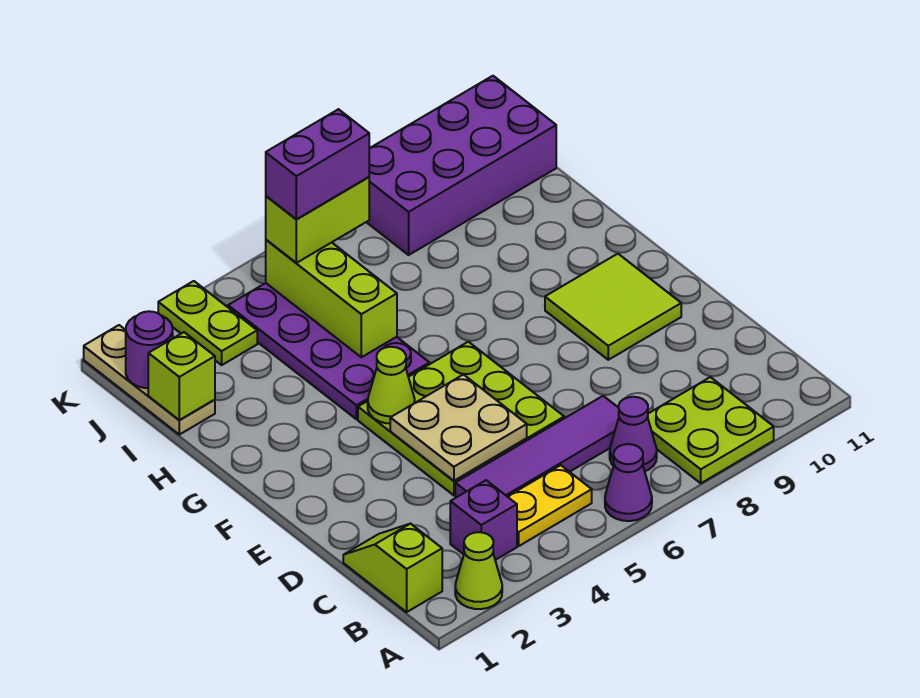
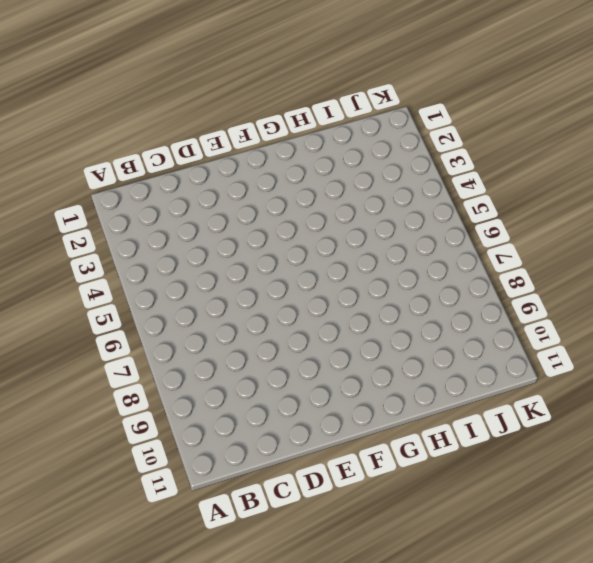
none -> lime cone A2 level 1
none -> purple cone A6 level 1
none -> lime plate A8:B9 level 1

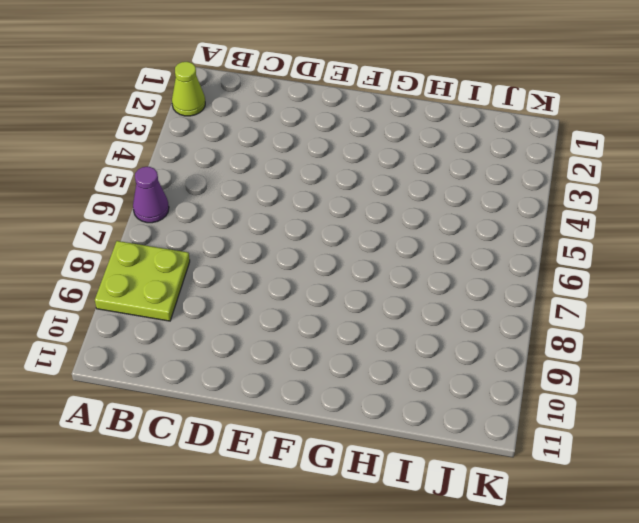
none -> lime slope B1:C1 level 1 top B
none -> purple brick B3 level 1
none -> yellow plate B4:B5 level 1

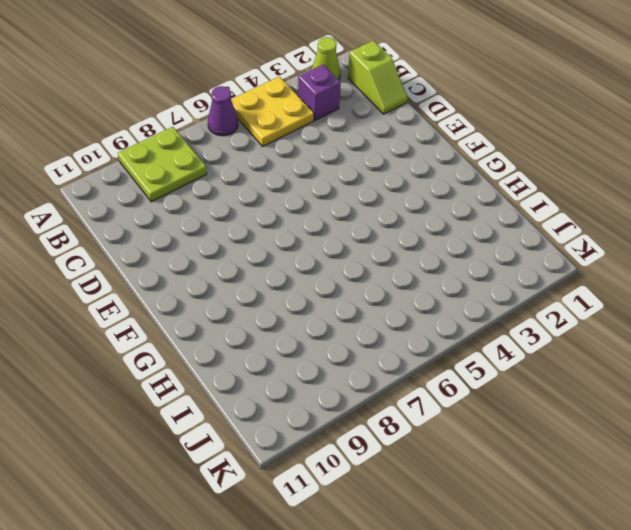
yellow plate A4:B5 level 1 -> yellow plate B4:B5 level 1
none -> purple cone B7 level 1
none -> purple tile C4:C7 level 1
none -> lime plate D4:F6 level 1

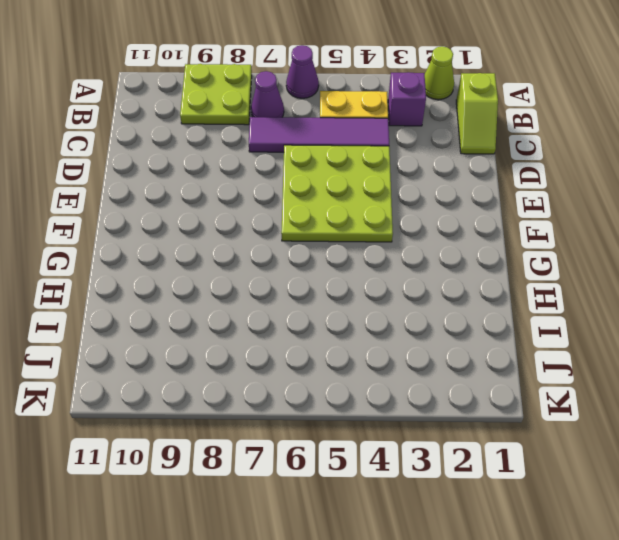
none -> lime tile E9:F10 level 1
none -> purple plate G4:J5 level 1
none -> tan plate I1:K1 level 1

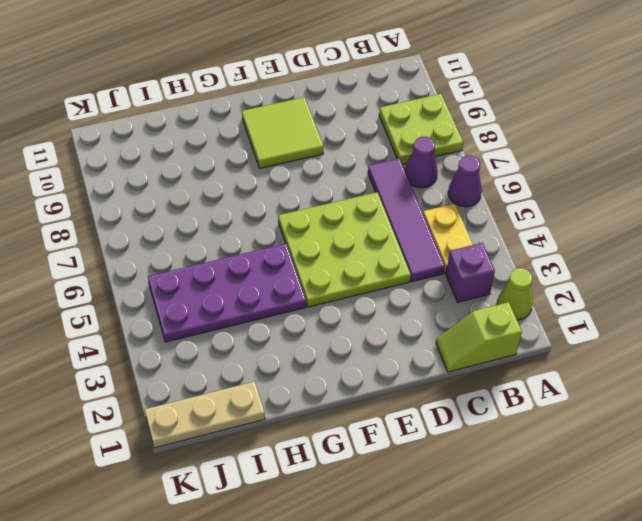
none -> lime plate J3:K3 level 1
none -> purple brick J8:K11 level 1
none -> tan plate D4:E5 level 2

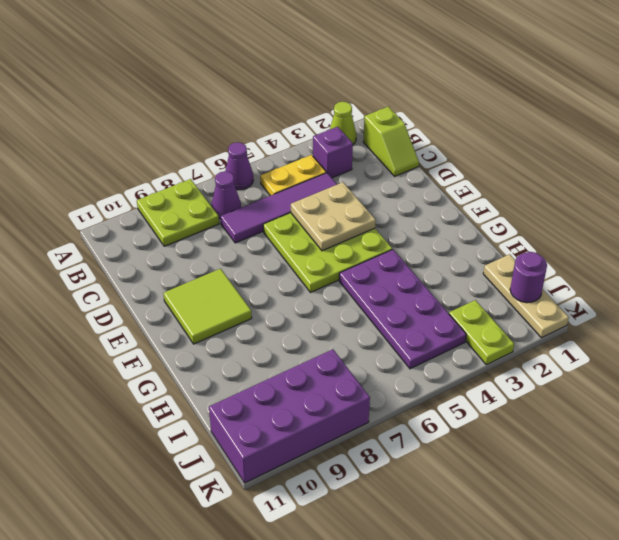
none -> lime cone F4 level 2
none -> lime brick H5:J5 level 2
none -> lime brick I1 level 2

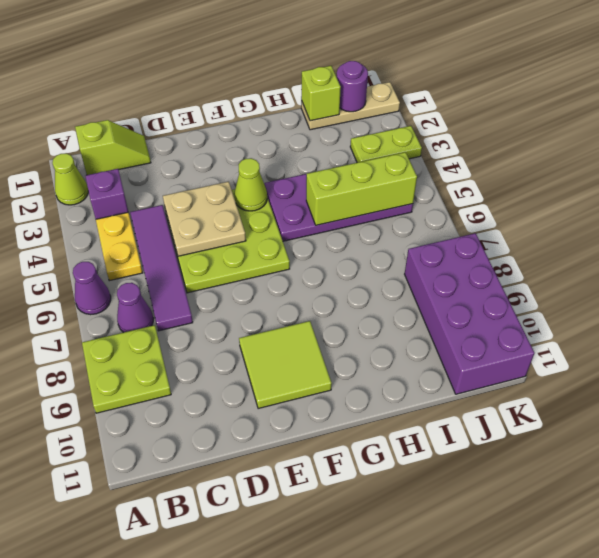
none -> lime brick J5:J6 level 3
none -> purple brick J5:J6 level 4

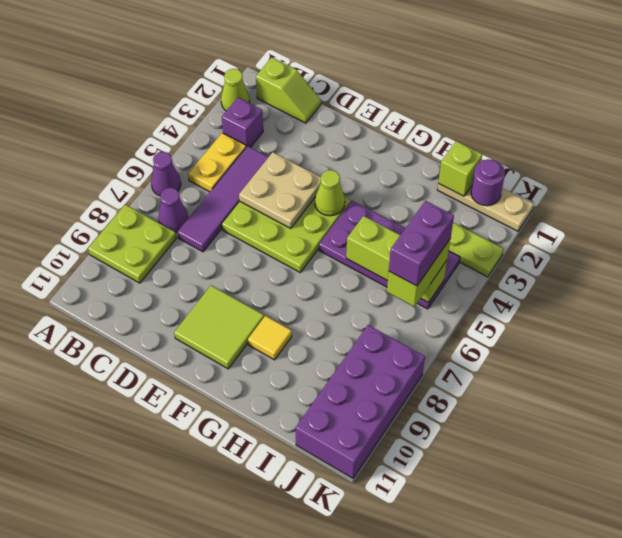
yellow tile G9 level 1 -> none

